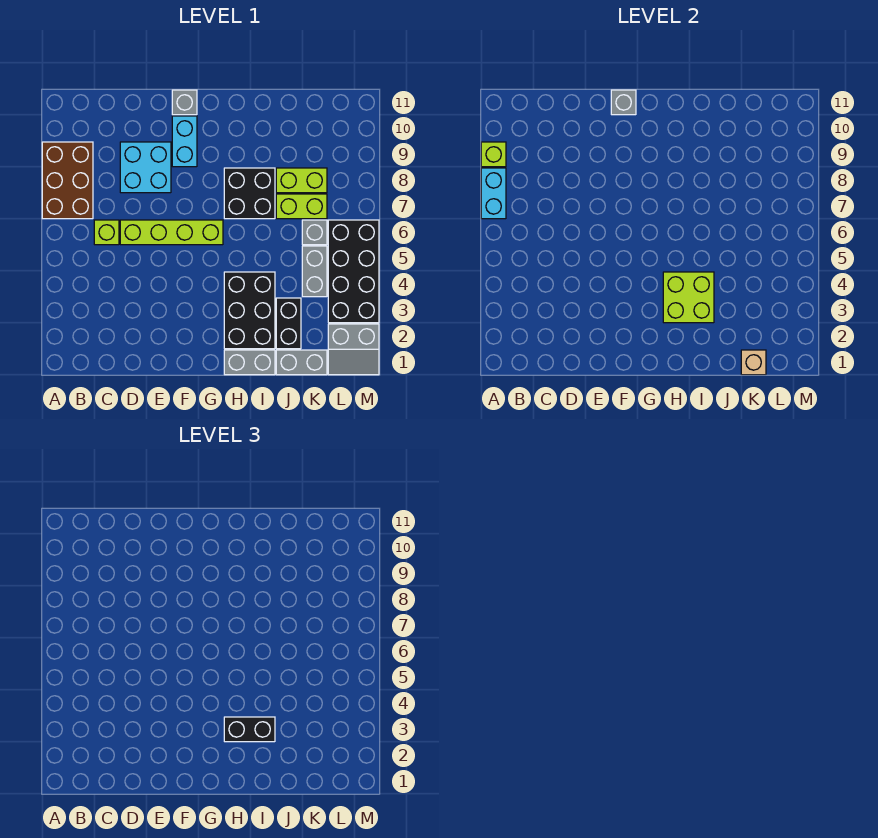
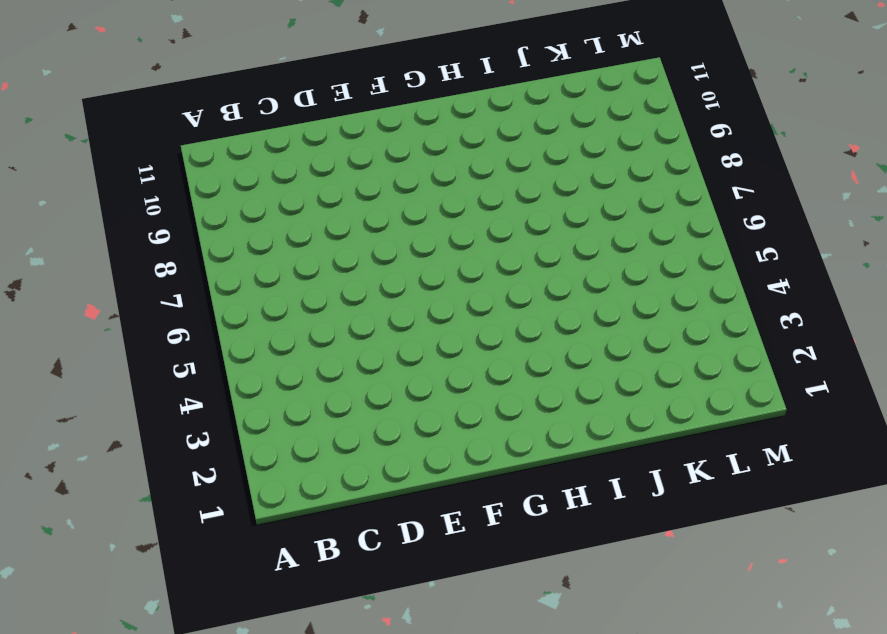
none -> brown brick A7:B9 level 1
none -> lime brick C6 level 1
none -> lime brick D6:G6 level 1

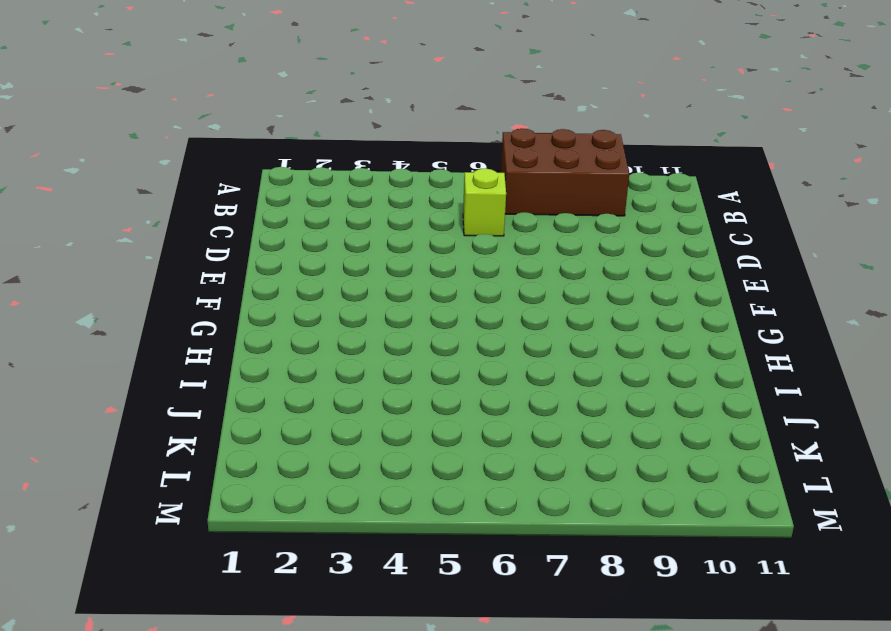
none -> lime brick D6:G6 level 1
none -> cyan brick D8:E9 level 1
none -> cyan brick F9:F10 level 1

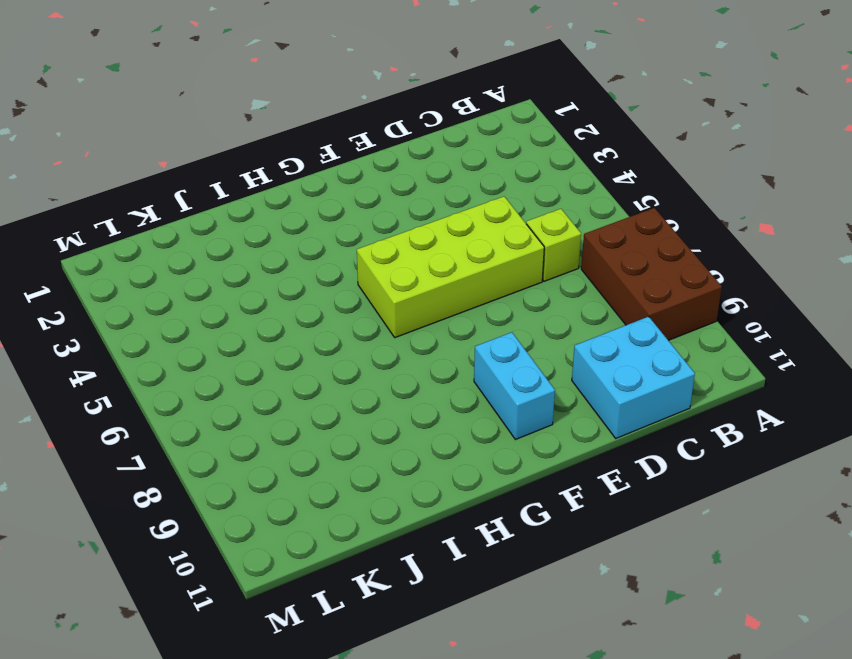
cyan brick C10:D11 level 1 -> cyan brick D8:E9 level 1
lime brick D5:G6 level 1 -> lime brick D6:G6 level 1
none -> grey brick F11 level 1
none -> grey brick H1:I1 level 1
none -> black brick H2:I4 level 1

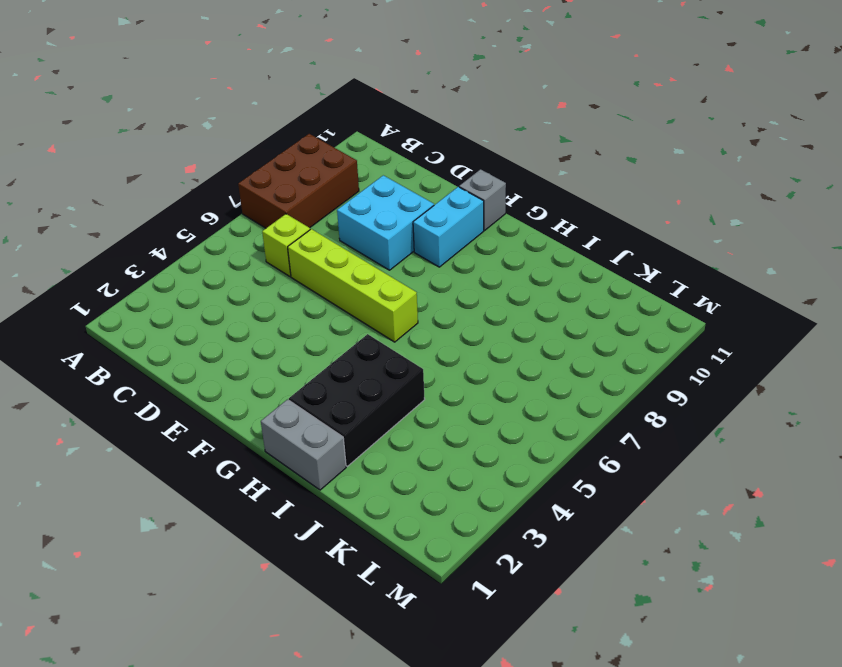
none -> black brick H7:I8 level 1
none -> grey brick J1:K1 level 1
none -> black brick J2:J3 level 1

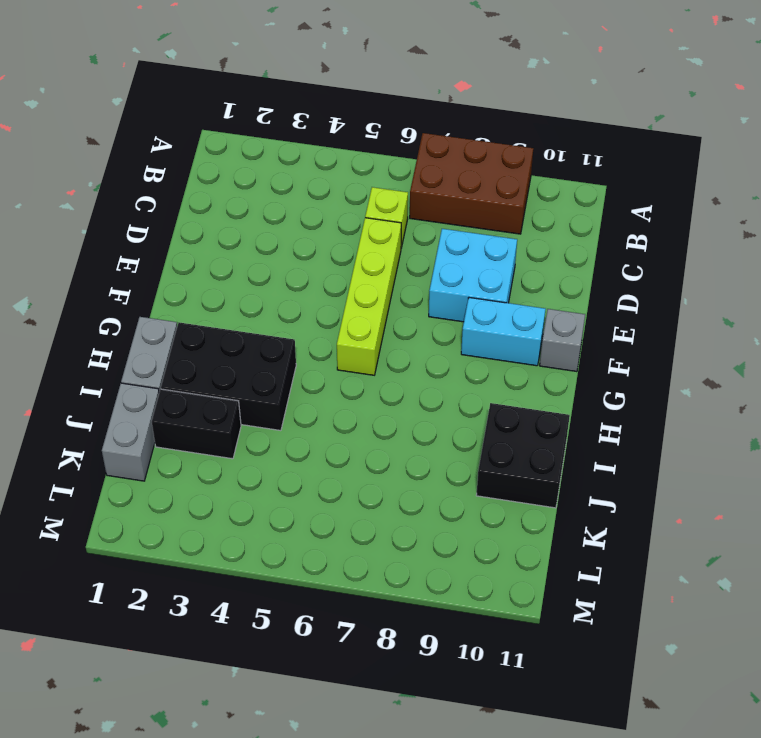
black brick I10:J11 level 1 -> black brick H7:I8 level 1
none -> lime brick J7:K7 level 1
none -> lime brick J8:K8 level 1
none -> grey brick K4:K5 level 1

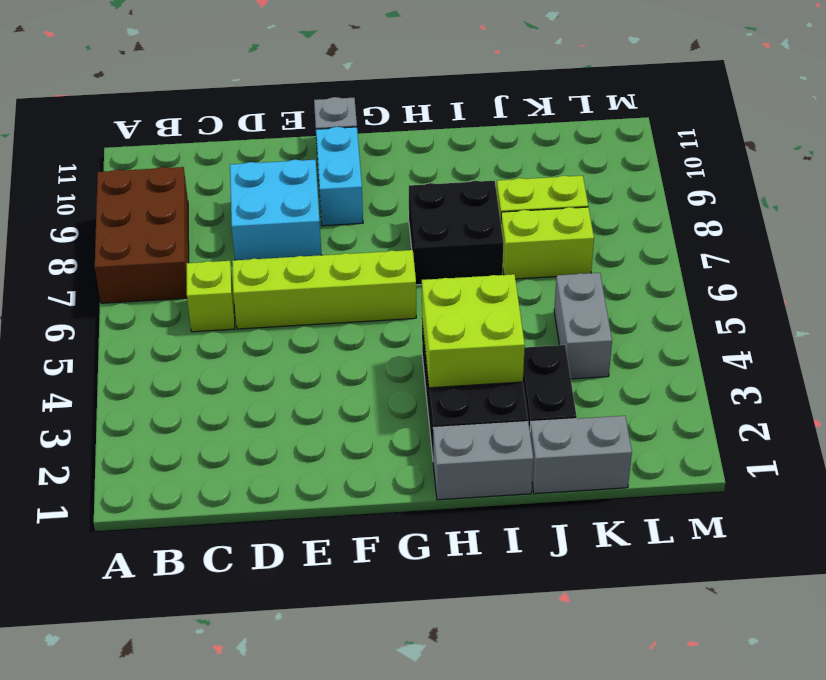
none -> grey brick K6 level 1
none -> grey slope L1:M2 level 1 top 2
none -> black brick L3:M6 level 1

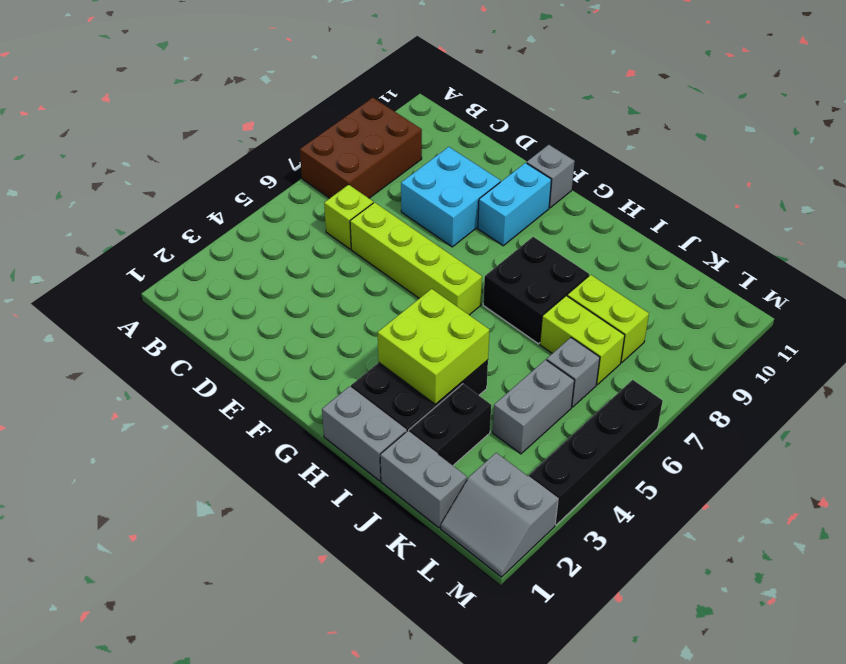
black brick M3:M6 level 1 -> black brick L3:M6 level 1
none -> cyan brick A7:A8 level 2
none -> lime brick A9 level 2
none -> grey brick F11 level 2

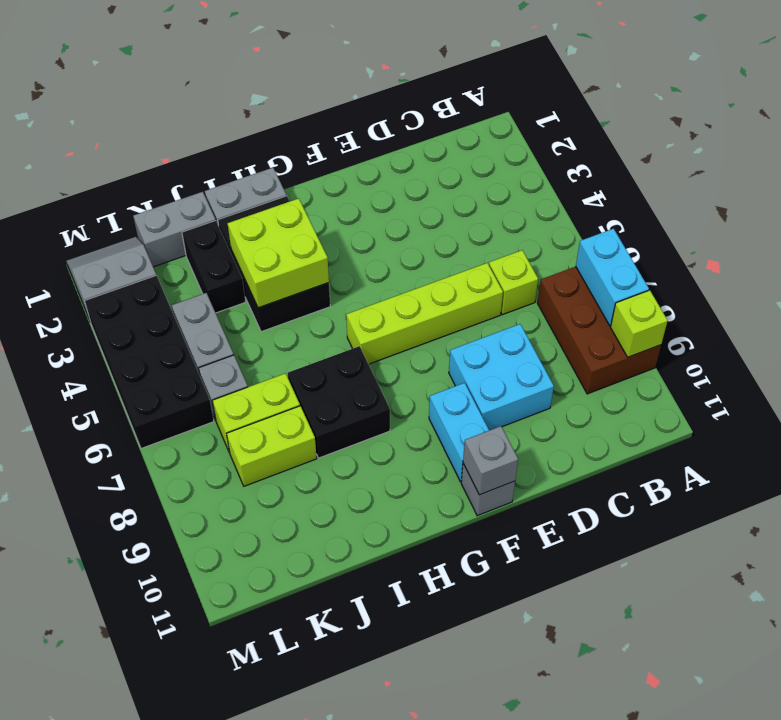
none -> tan brick K1 level 2
none -> black brick H3:I3 level 3

